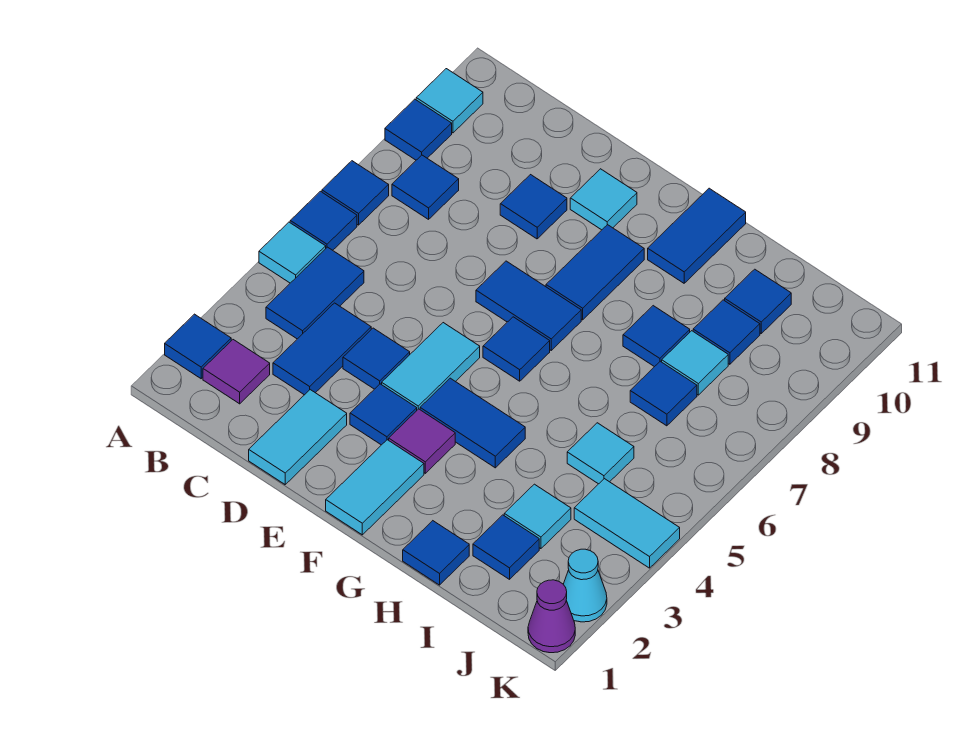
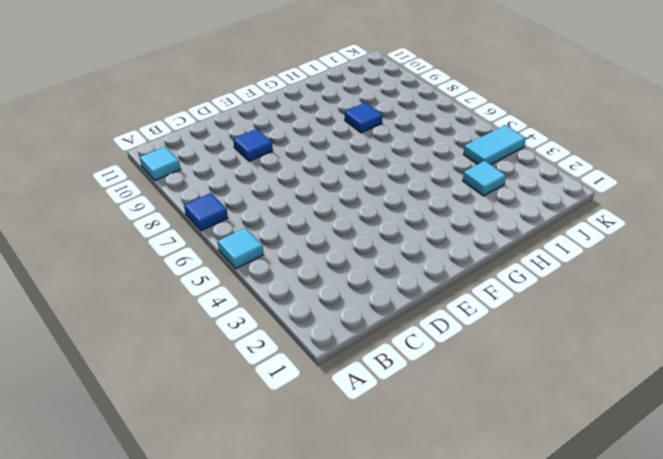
none -> blue tile A2 level 1
none -> blue tile A6 level 1
none -> blue tile A9 level 1
none -> purple tile B2 level 1

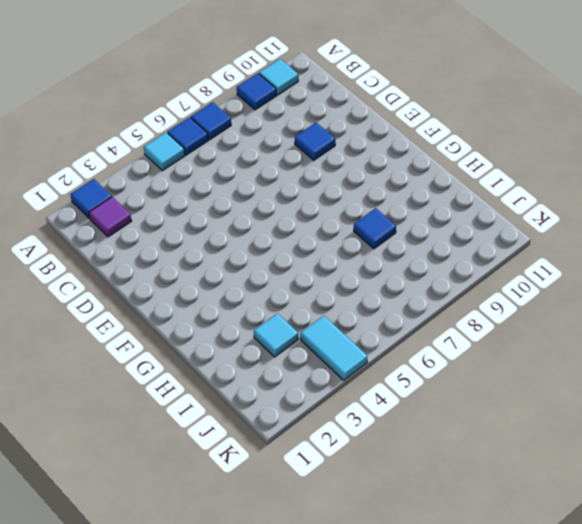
none -> blue tile B4:B5 level 1
none -> blue tile B8 level 1
none -> blue tile C3:C4 level 1
none -> cyan tile D1:D2 level 1

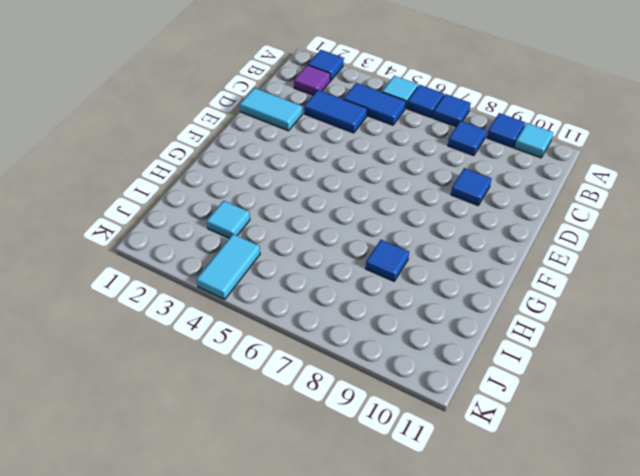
none -> blue tile D4 level 1
none -> blue tile E3 level 1
none -> cyan tile E4:E5 level 1
none -> blue tile E7:F7 level 1

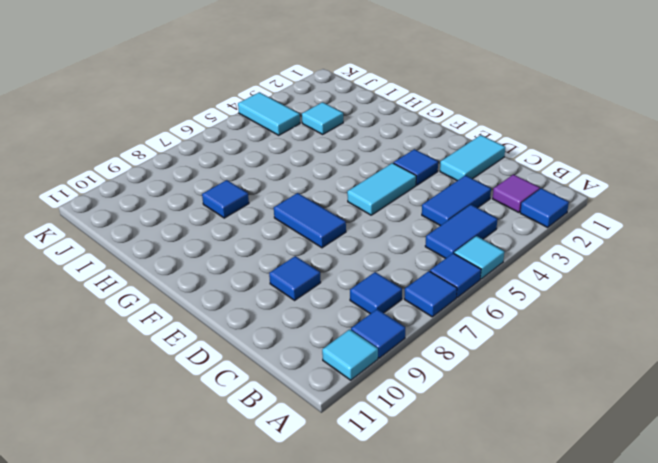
none -> blue tile D4 level 1
none -> cyan tile E10 level 1
none -> cyan tile F1:F2 level 1
none -> purple tile F3 level 1

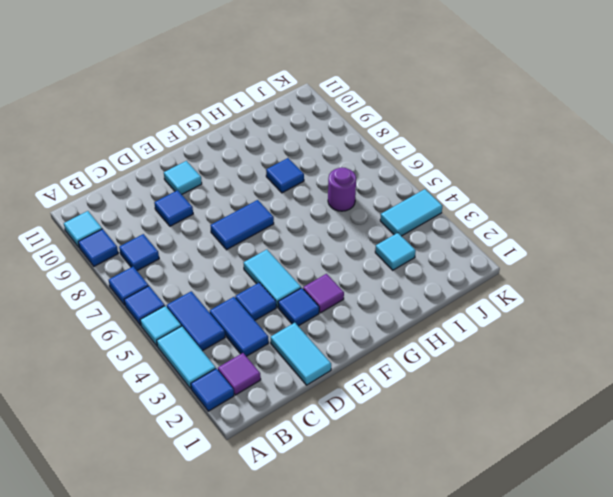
cyan tile A3:A4 level 1 -> cyan tile F1:F2 level 1
purple round brick I6 level 1 -> none
none -> blue tile F4:G4 level 1
none -> blue tile F6 level 1
none -> blue tile F8:F9 level 1
none -> blue tile G10:G11 level 1

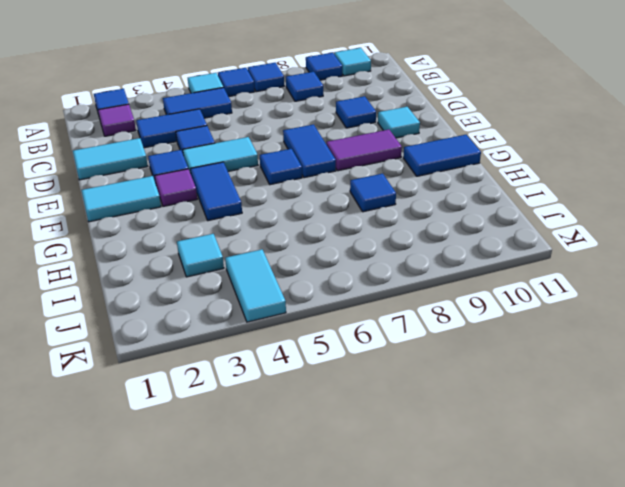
purple tile F8:F9 level 1 -> blue tile F8:F9 level 1
none -> blue tile H1 level 1
none -> blue tile I2 level 1
none -> cyan tile I5 level 1
none -> blue tile I7 level 1

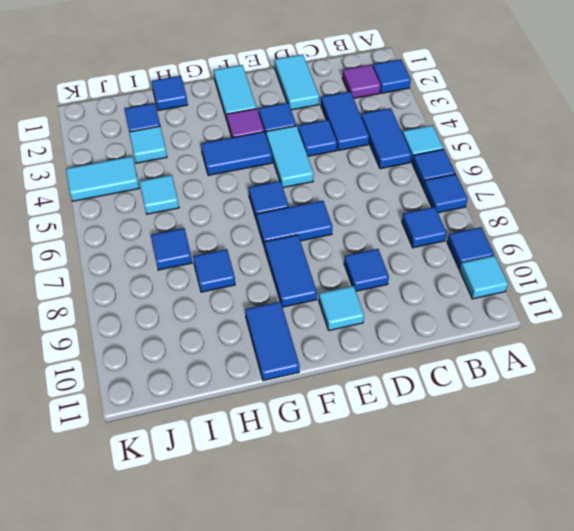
none -> cyan tile I8 level 1
none -> blue tile I9 level 1
none -> blue tile I10 level 1
none -> purple cone K1 level 1

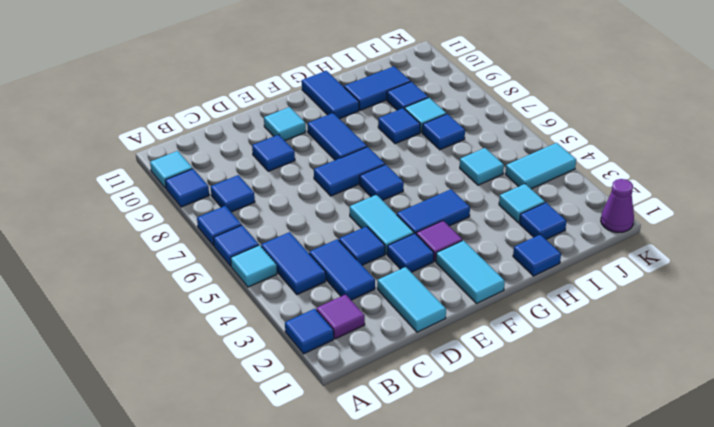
blue tile H10:I10 level 1 -> blue tile I10 level 1
none -> cyan cone K2 level 1

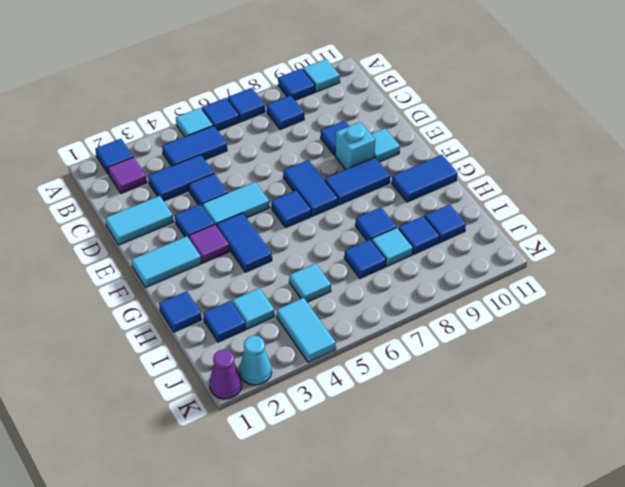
cyan brick E9 level 1 -> none

